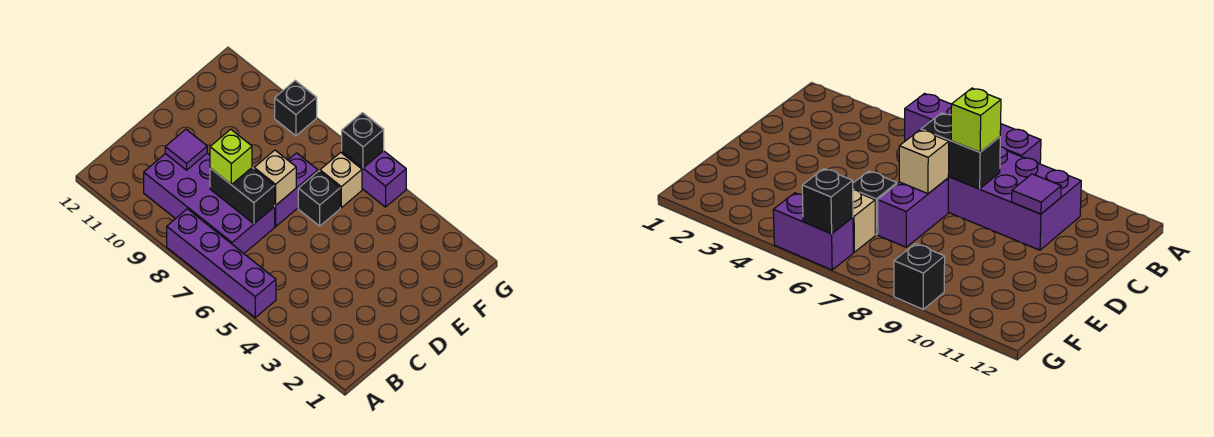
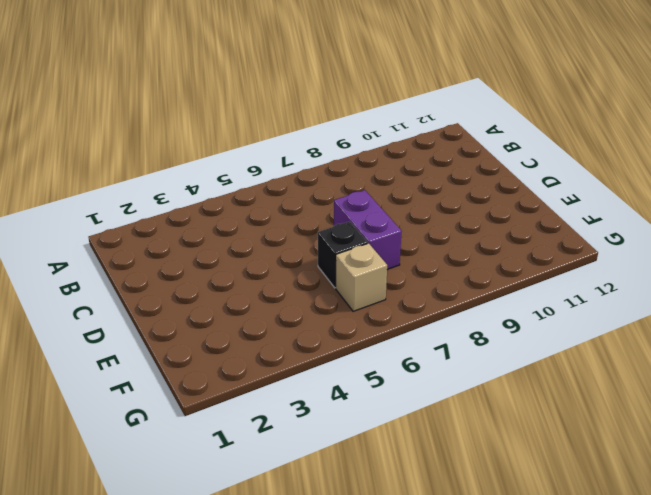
none -> purple brick A5:A8 level 1
none -> purple brick B7:C10 level 1
none -> purple brick G5:G6 level 1

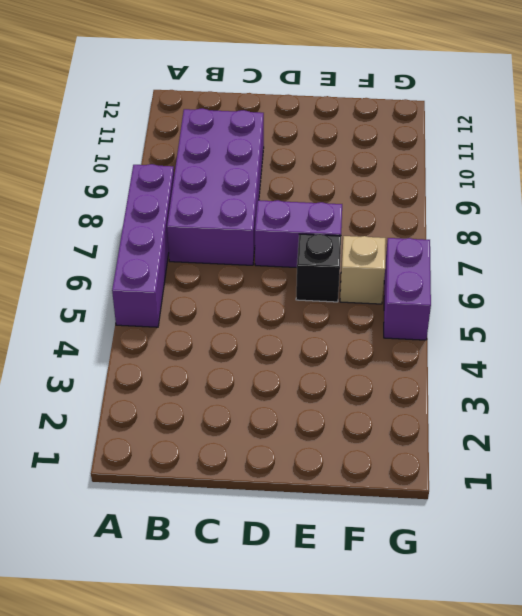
none -> black brick G9 level 1
none -> black brick C7:C8 level 2
none -> purple tile C10 level 2

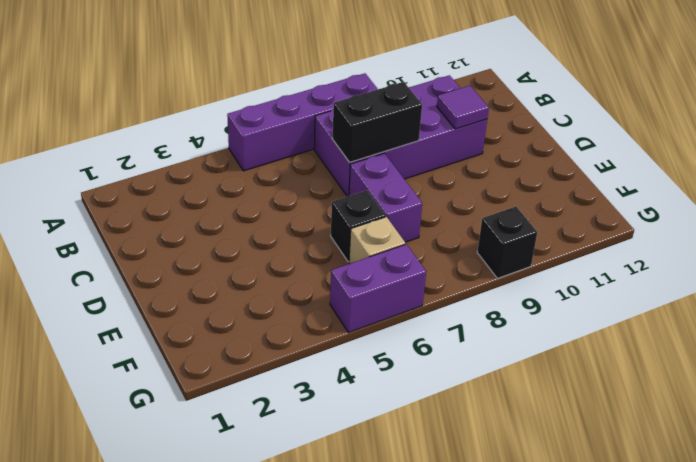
none -> tan brick D7 level 2
none -> black brick G6 level 2
none -> lime brick C8 level 3

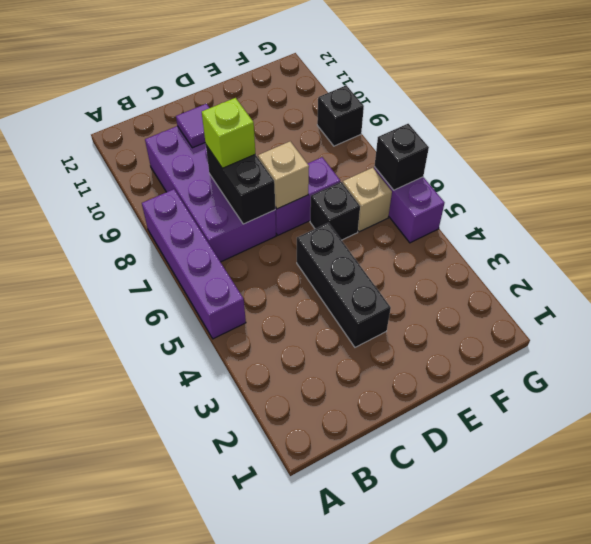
black brick D3:D5 level 1 -> none

